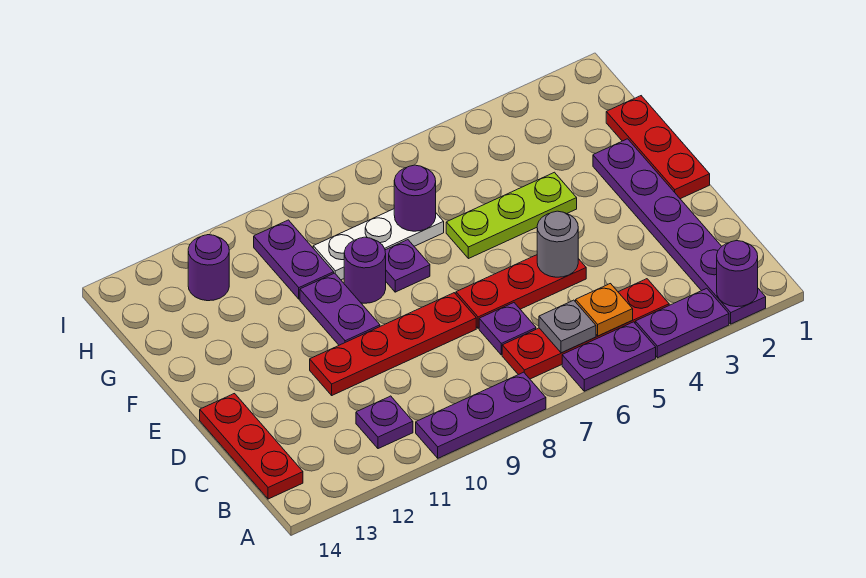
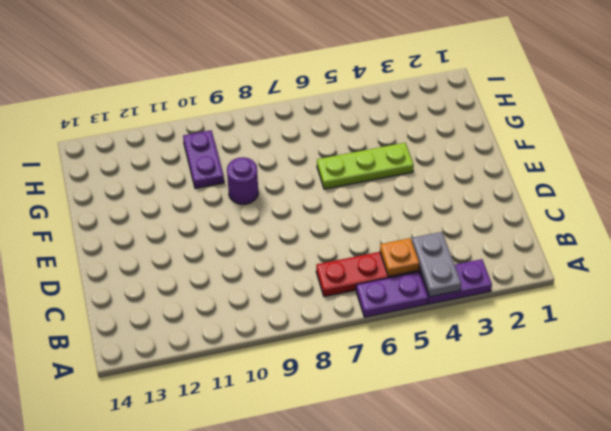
grey plate A4:B4 level 2 -> none
none -> purple plate A2:F2 level 1
none -> purple plate A8:A10 level 1
none -> purple plate B11 level 1

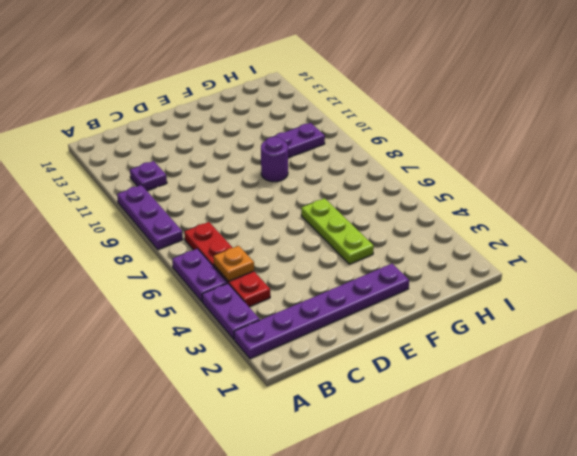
none -> red plate B14:D14 level 1
none -> purple plate C7 level 1
none -> red plate D5:D7 level 1

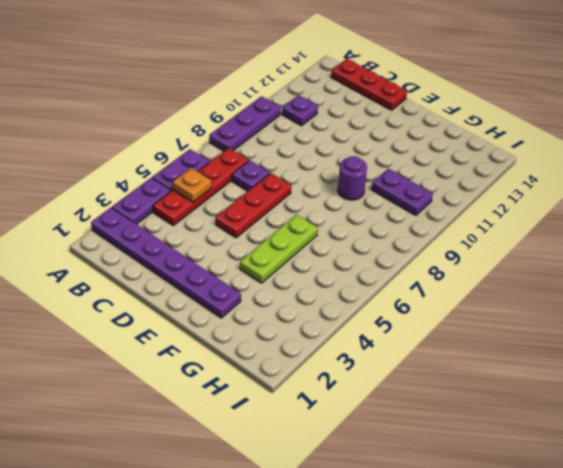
none -> red plate D8:D11 level 1
none -> red plate E1:G1 level 1
none -> purple plate E10:F10 level 1

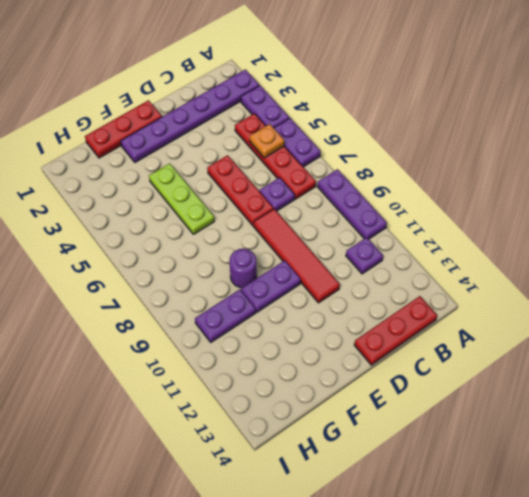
red tile D8:D11 level 1 -> red plate D8:D11 level 1
none -> purple plate F8 level 1
none -> white plate G7:G9 level 1
none -> purple round brick H12 level 1

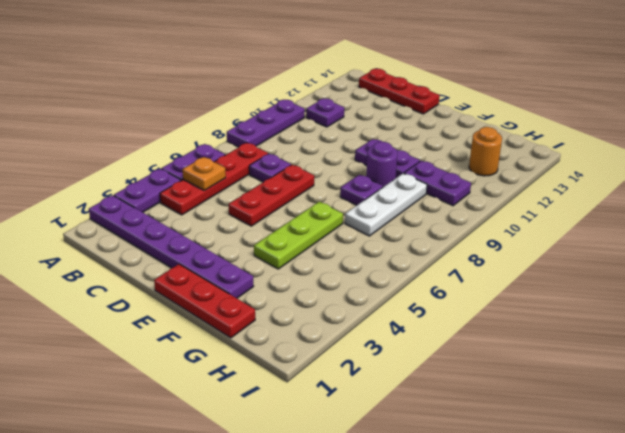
orange round brick H12 level 1 -> purple round brick H12 level 1
none -> red plate D8:D11 level 1
none -> purple round brick A2 level 2
none -> grey plate B6 level 2

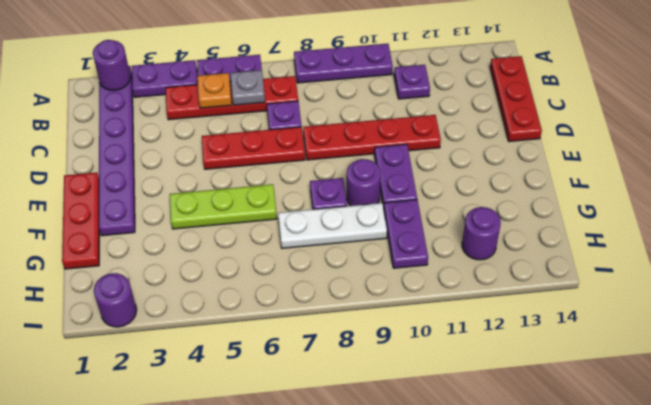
purple round brick I2 level 1 -> purple round brick G7 level 2
none -> grey round brick D5 level 2

